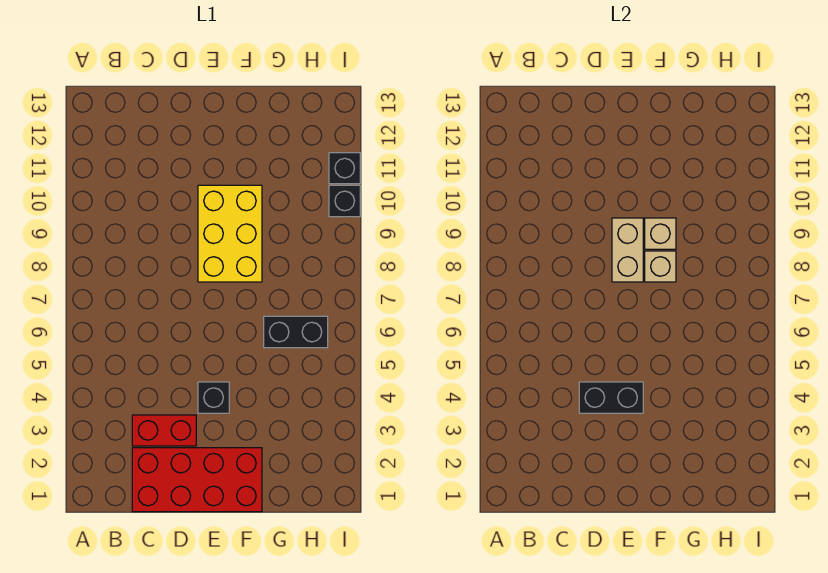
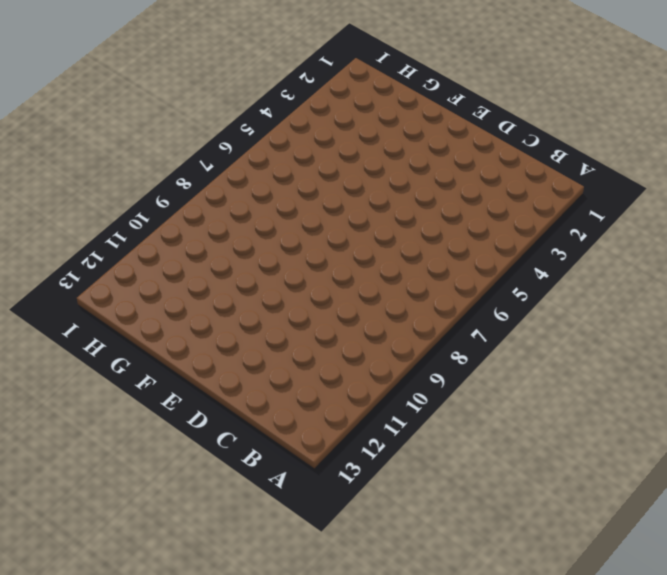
none -> red brick C1:F2 level 1
none -> red brick C3:D3 level 1

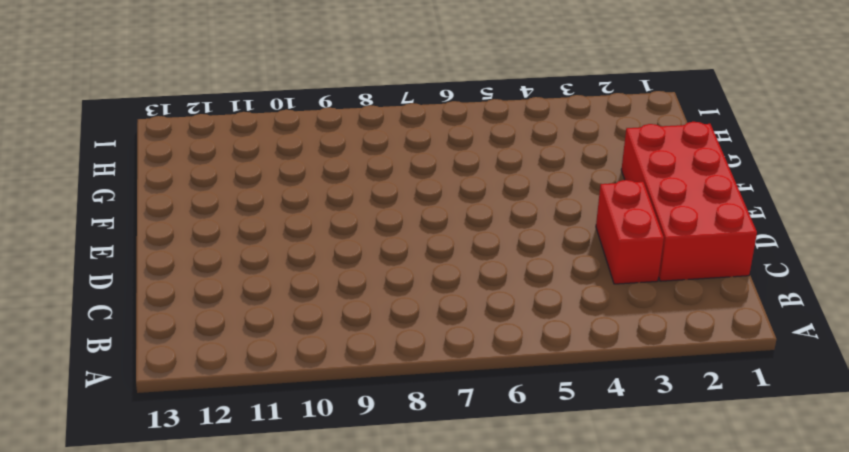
none -> black brick E4 level 1
none -> yellow brick E8:F10 level 1

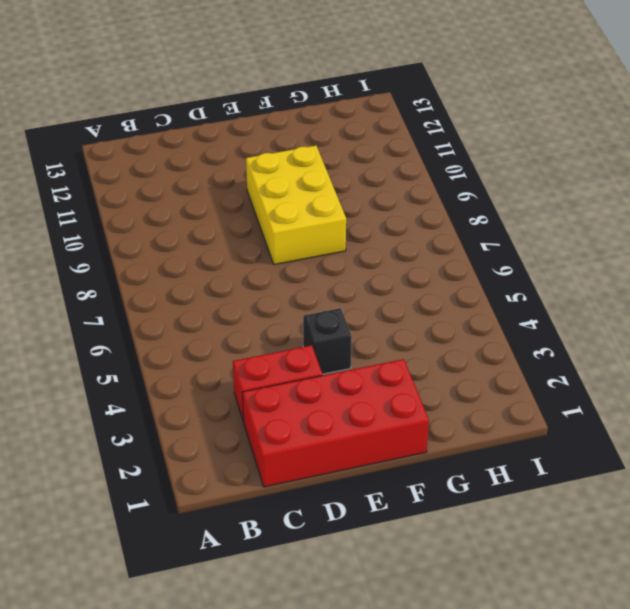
none -> black brick G6:H6 level 1
none -> black brick I10 level 1

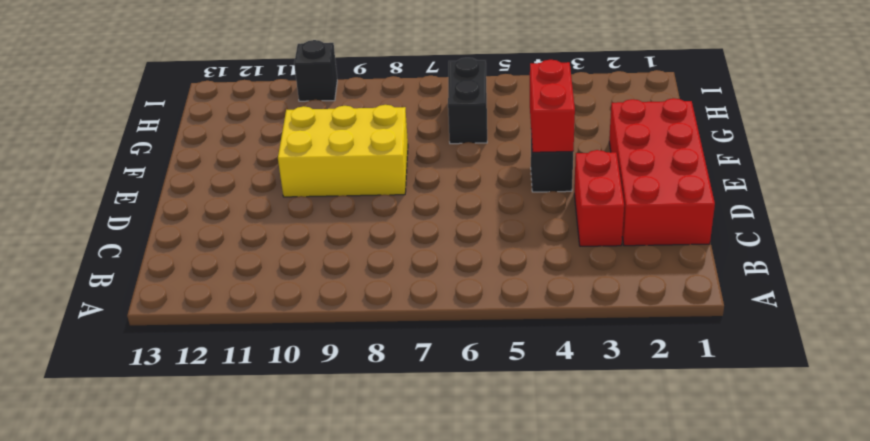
red brick E4:F4 level 2 -> black brick D4:E4 level 2
none -> black brick I11 level 1
none -> tan brick E8:E9 level 2

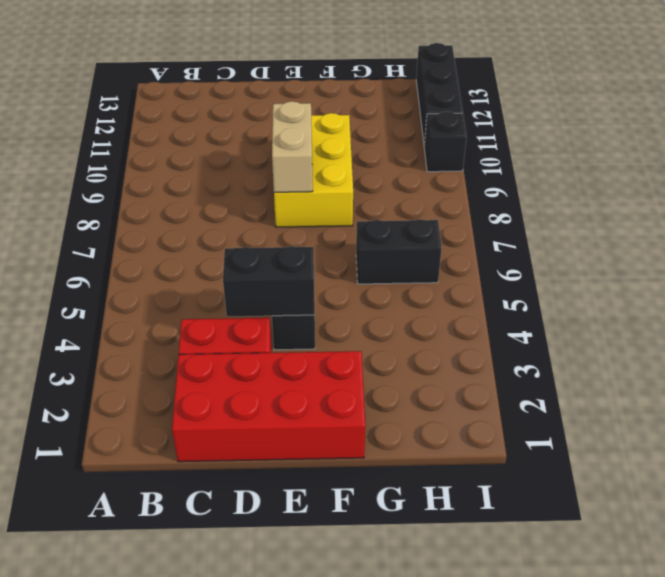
black brick I11:I13 level 1 -> black brick I11 level 1
none -> tan brick F8 level 2
none -> tan brick F9 level 2

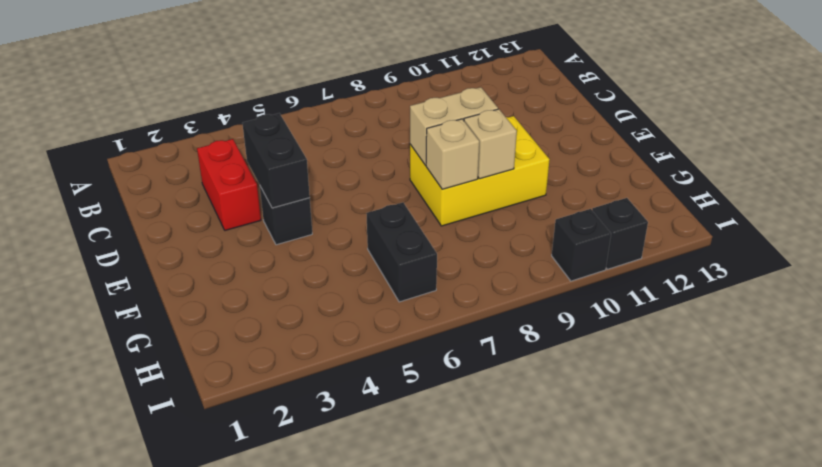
none -> red brick C1:F2 level 1

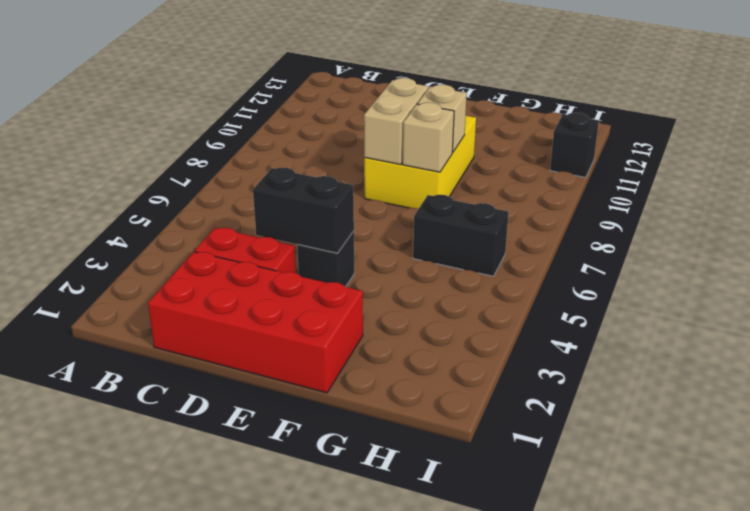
none -> black brick I10 level 1

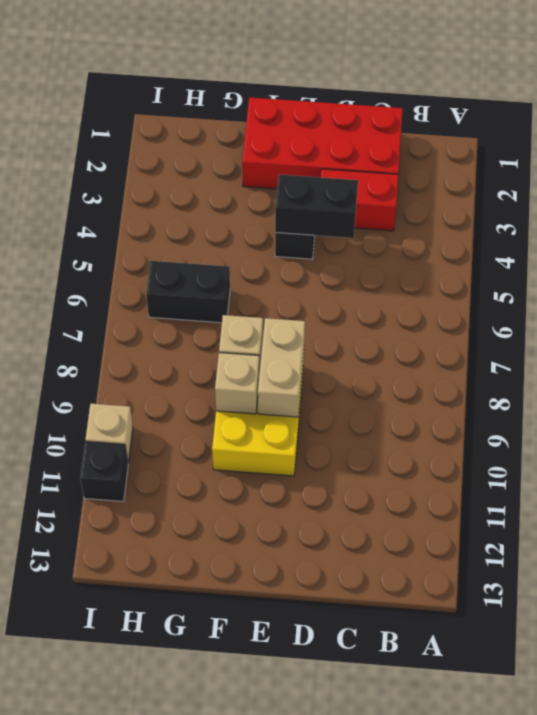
tan brick I10 level 1 -> black brick I10 level 1

